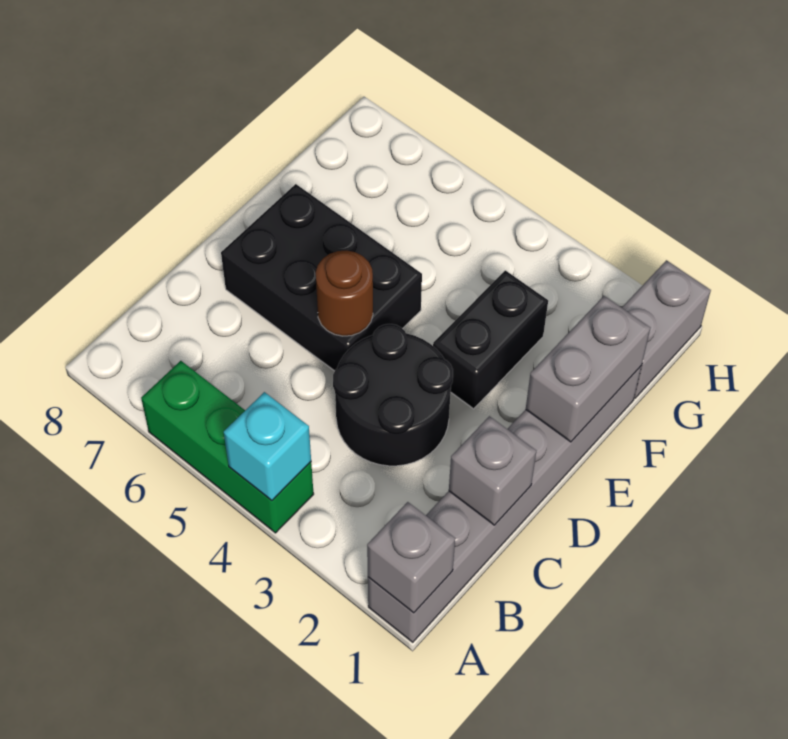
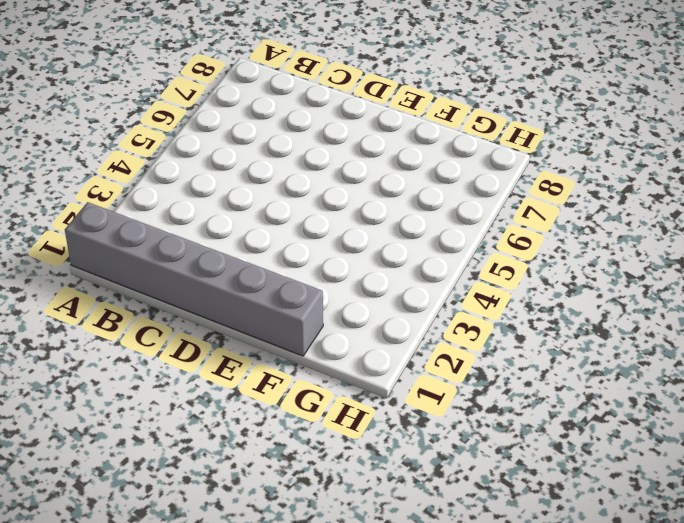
none -> green brick A4:A6 level 1
none -> black round brick C3:D4 level 1

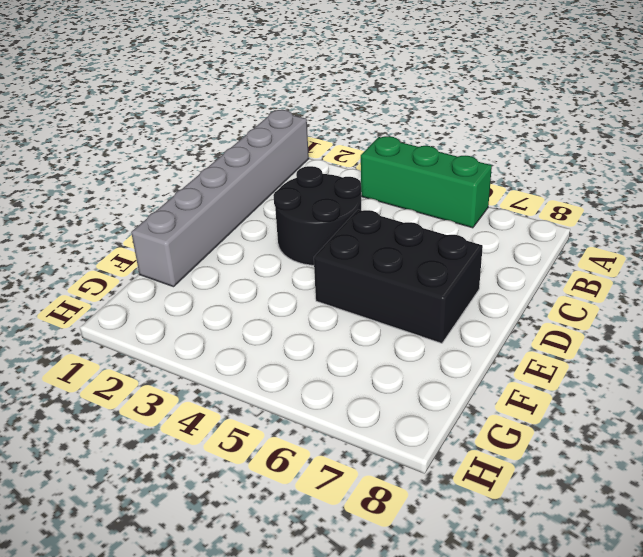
none -> black brick E3:F3 level 1
none -> grey brick G1:H1 level 1

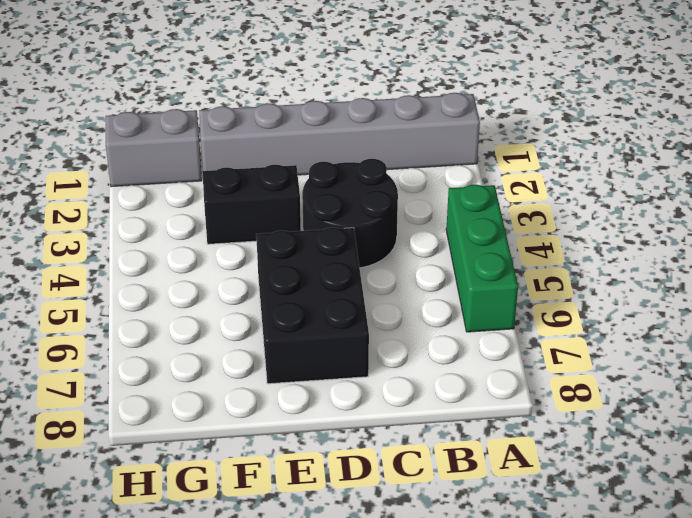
none -> grey brick A1 level 2
none -> cyan brick A4 level 2

